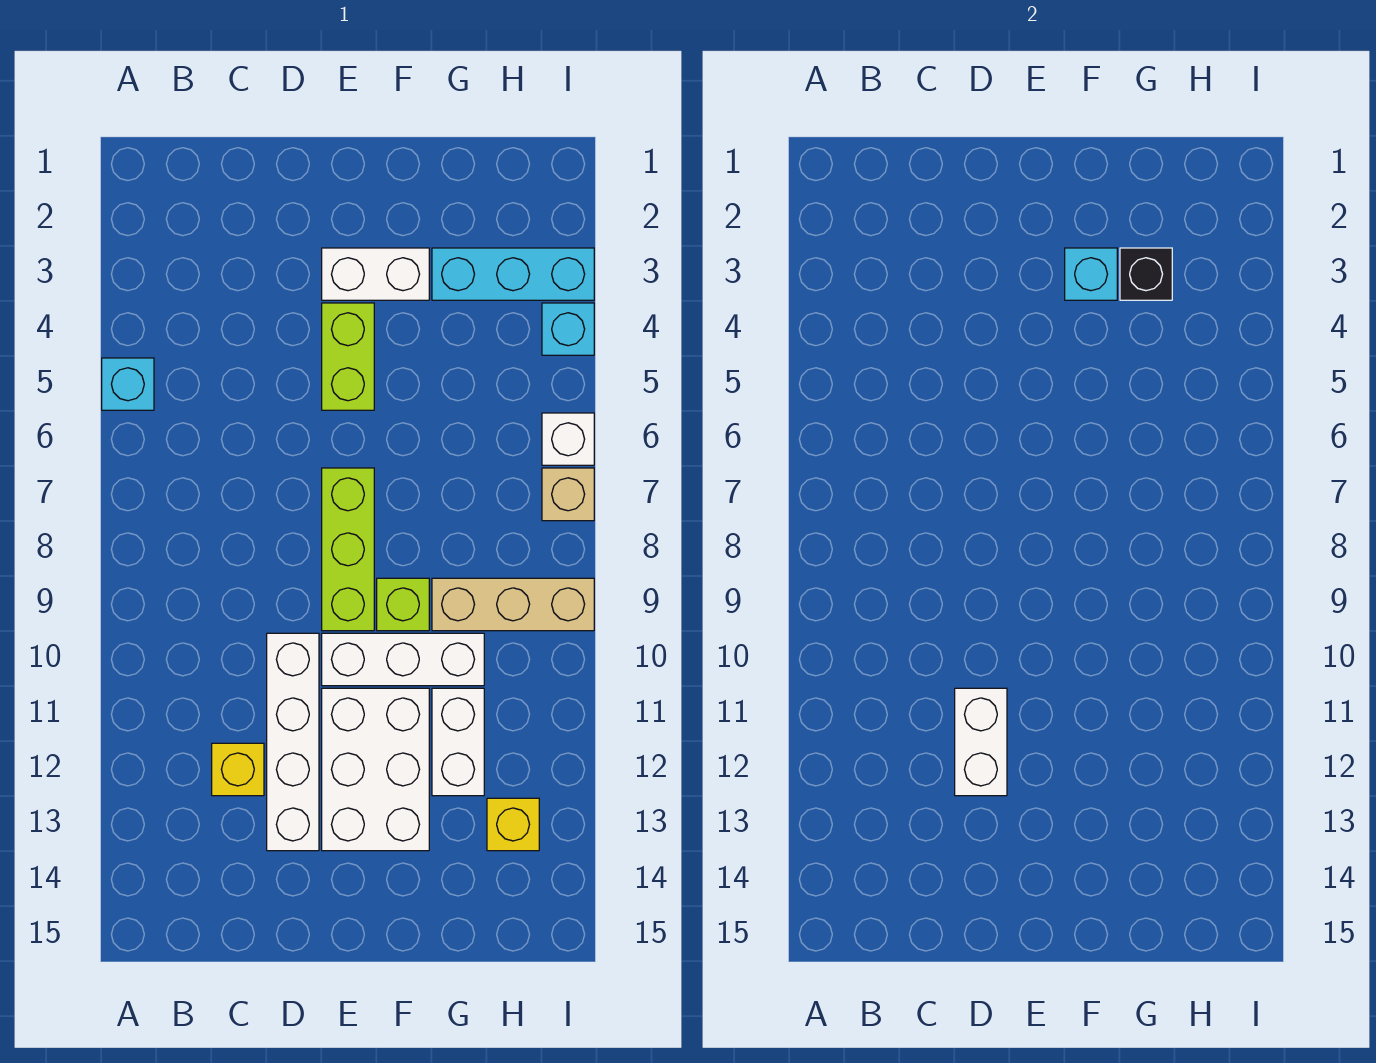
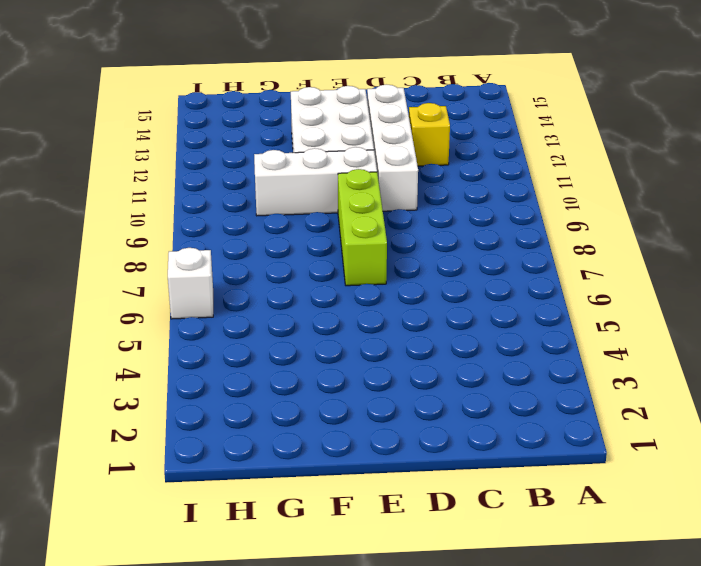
none -> cyan brick A5 level 1
none -> white brick E3:F3 level 1
none -> lime brick E4:E5 level 1

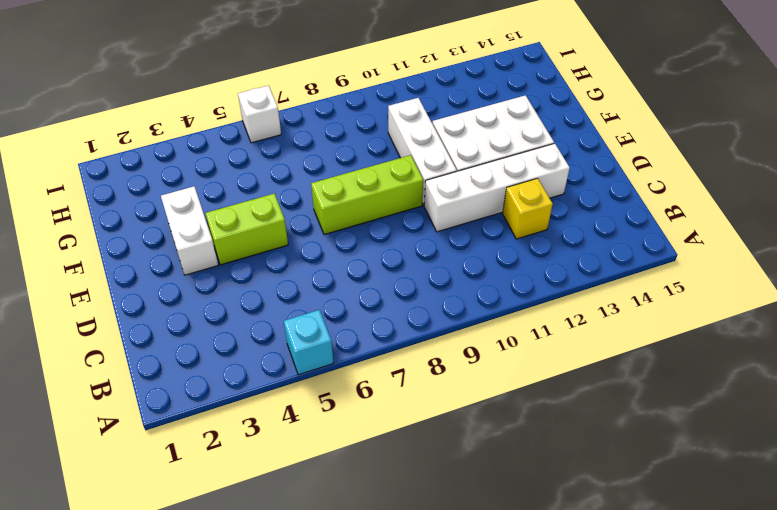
none -> lime brick F9 level 1
none -> cyan brick G3:I3 level 1
none -> tan brick G9:I9 level 1

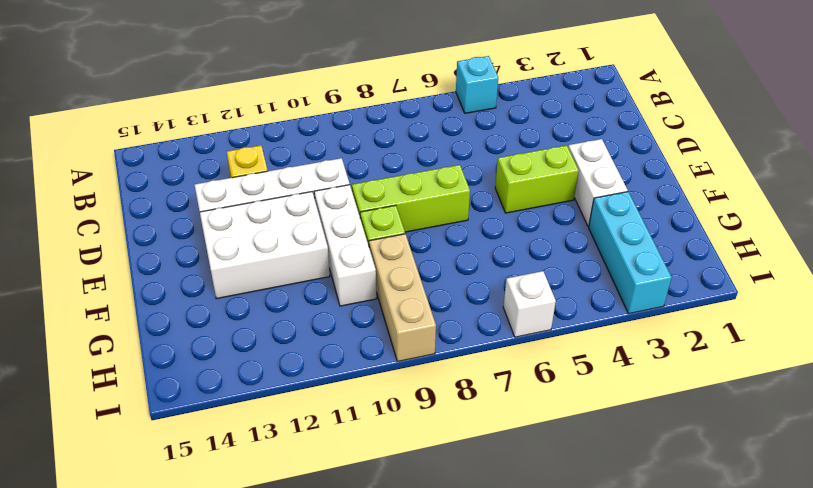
none -> white brick G11:G12 level 1
none -> yellow brick H13 level 1
none -> cyan brick I4 level 1

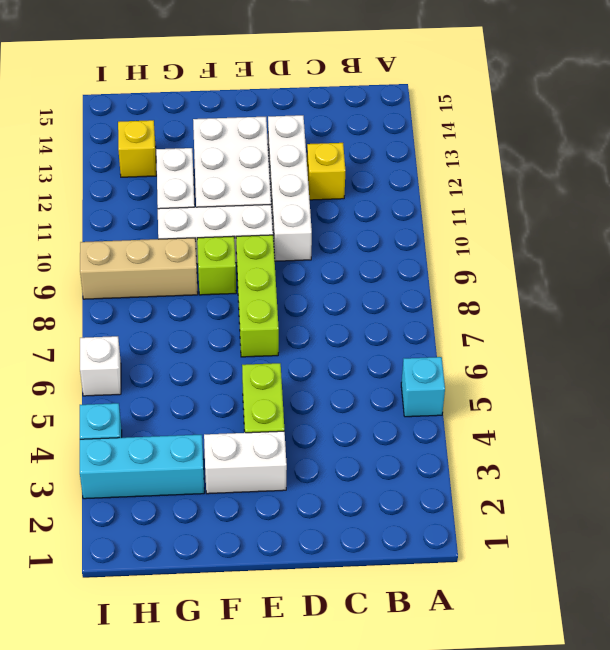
none -> tan brick I7 level 1
none -> white brick D11:D12 level 2
none -> cyan brick F3 level 2

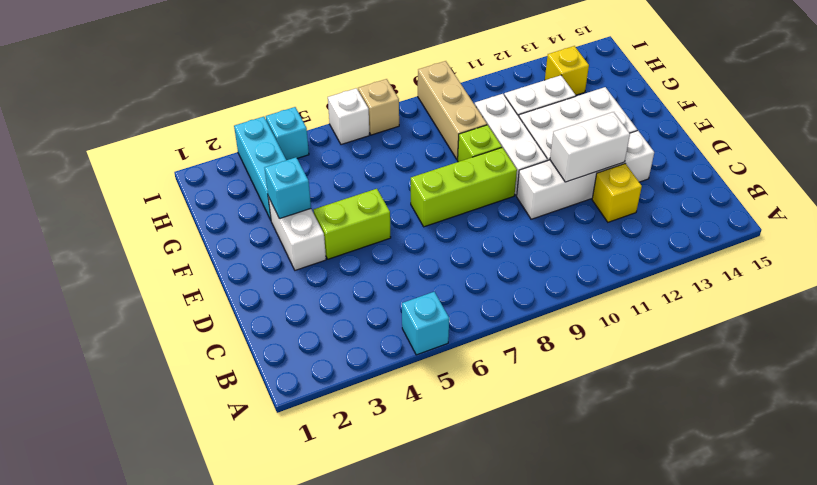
none -> black brick G3 level 2

